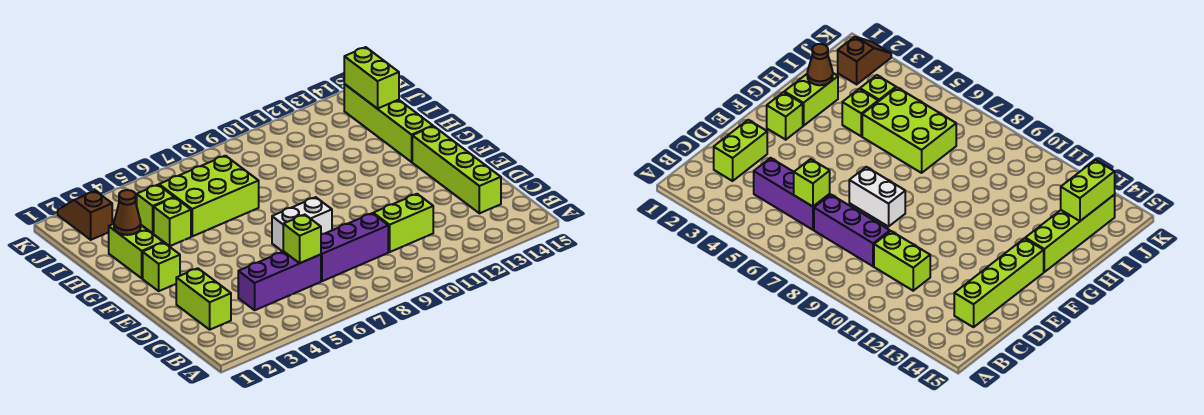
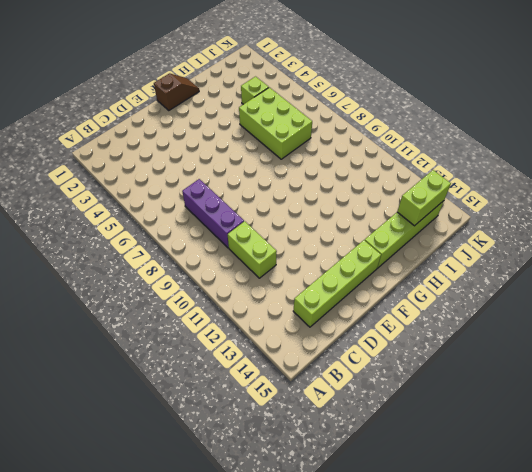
brown slope F1:G1 level 1 top F -> brown slope J2:K2 level 1 top J
none -> lime brick C2:D2 level 1
none -> purple brick C4:C6 level 1
none -> white brick E7:E8 level 1

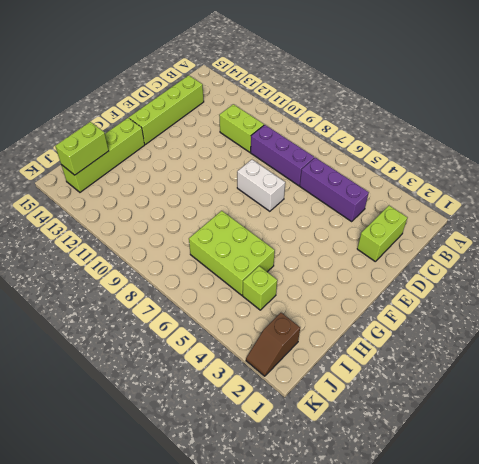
none -> lime brick F2 level 1
none -> lime brick G2:H2 level 1
none -> lime brick H4 level 1

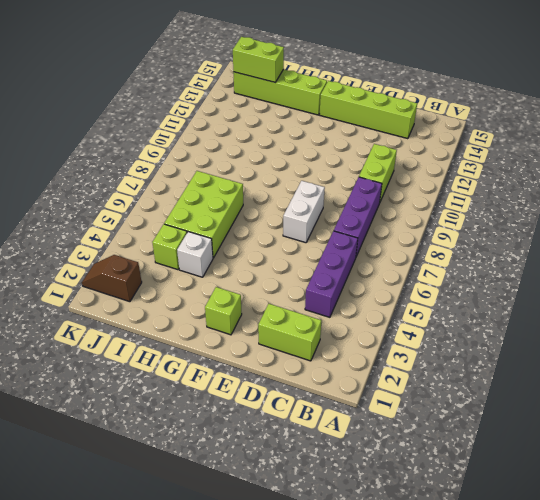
white brick H4 level 1 -> lime brick H4 level 1
none -> lime brick G2:H2 level 1
none -> lime brick C6 level 2
none -> brown cone H2 level 2

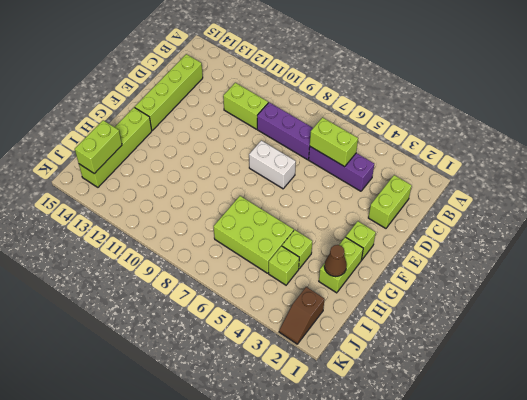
lime brick C5:C6 level 2 -> lime brick C6 level 2

